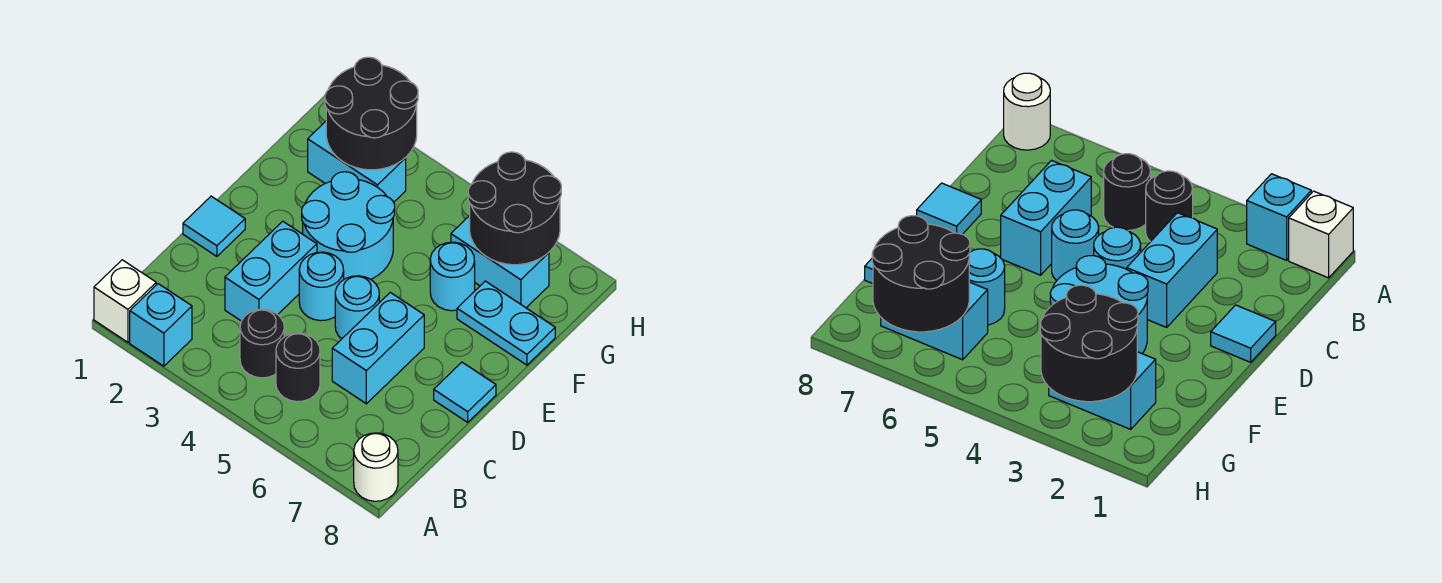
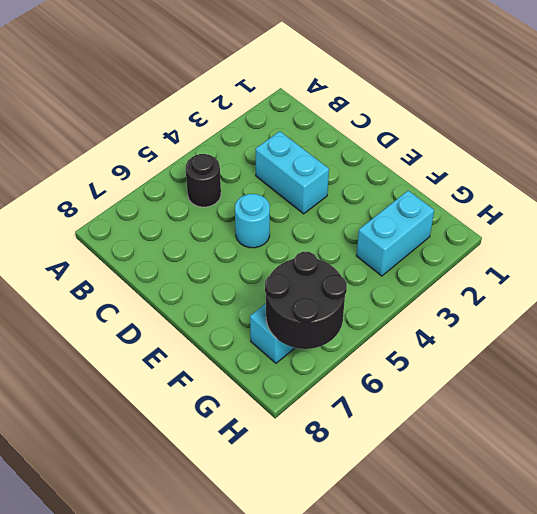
none -> white brick A1 level 1
none -> cyan brick A2 level 1
none -> white round brick A8 level 1

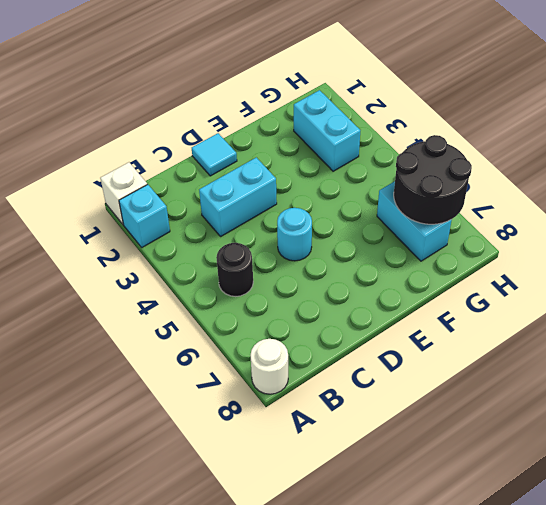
none -> black round brick B4 level 1
none -> cyan brick C6:D6 level 1
none -> cyan round brick D4 level 1

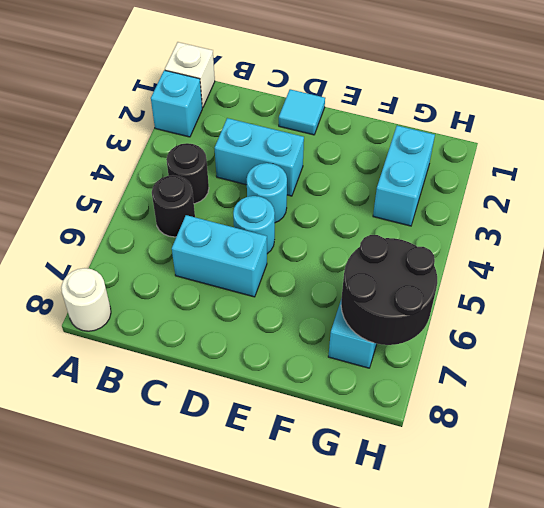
none -> cyan tile D8 level 1
none -> cyan round brick E3:F4 level 1
none -> cyan round brick F6 level 1

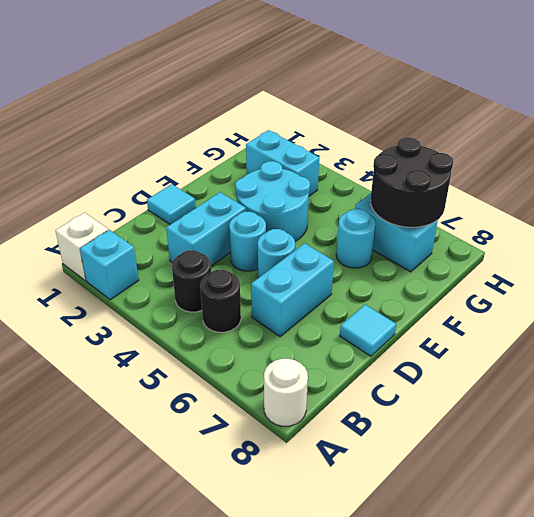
none -> cyan plate F7:F8 level 1
none -> black round brick G2:H3 level 2

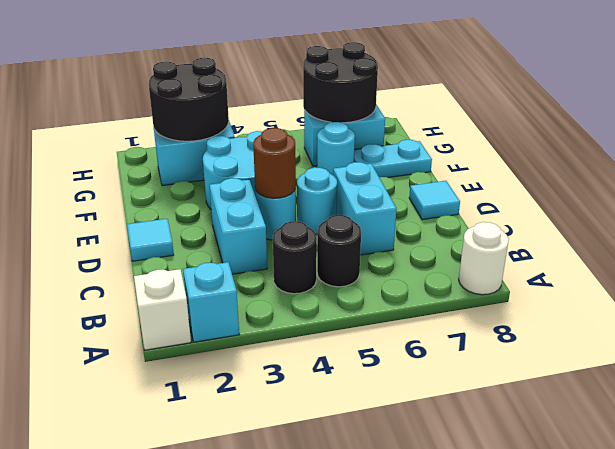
brown round brick D4 level 2 -> none

